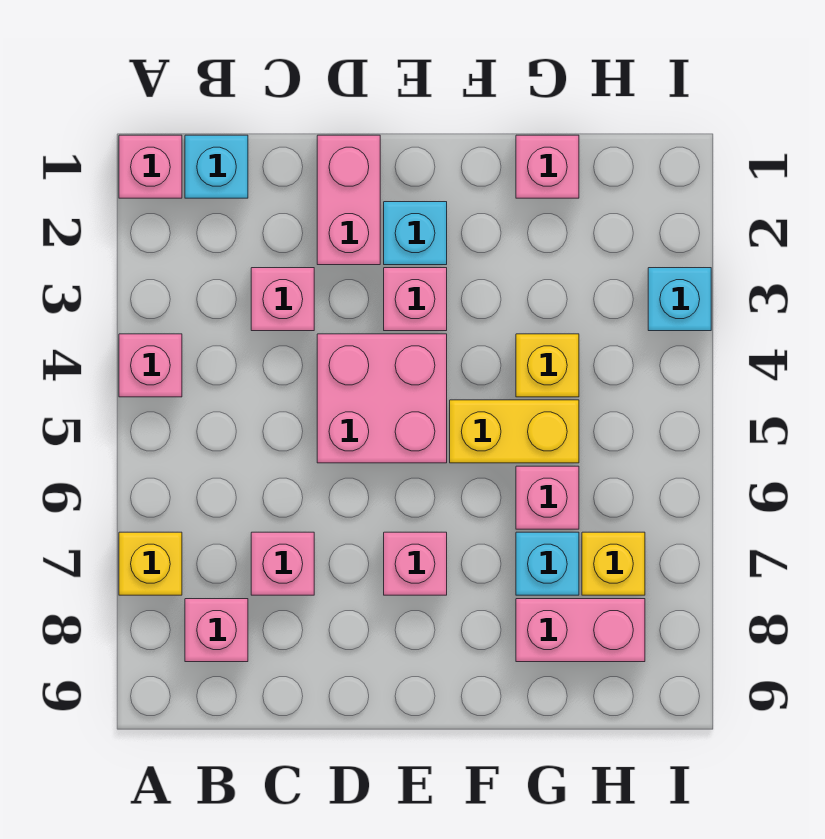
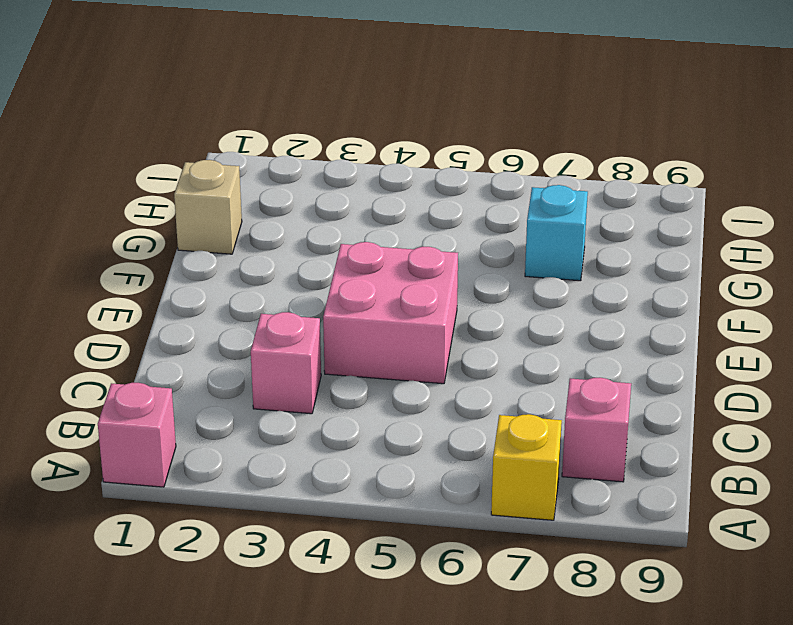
tan brick G1 level 1 -> pink brick G1 level 1
none -> pink brick A4 level 1
none -> cyan brick B1 level 1
none -> pink brick C7 level 1

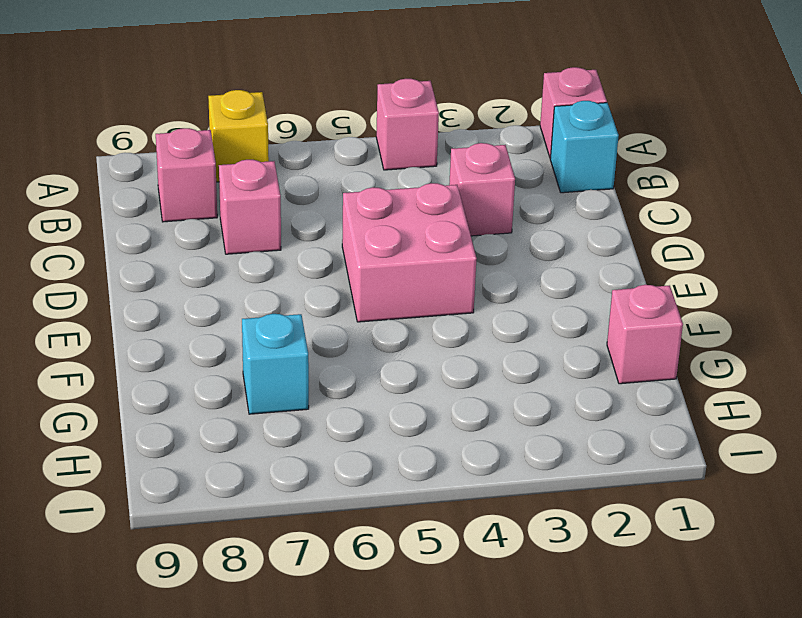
none -> pink brick D1:D2 level 1
none -> cyan brick E2 level 1
none -> pink brick E3 level 1

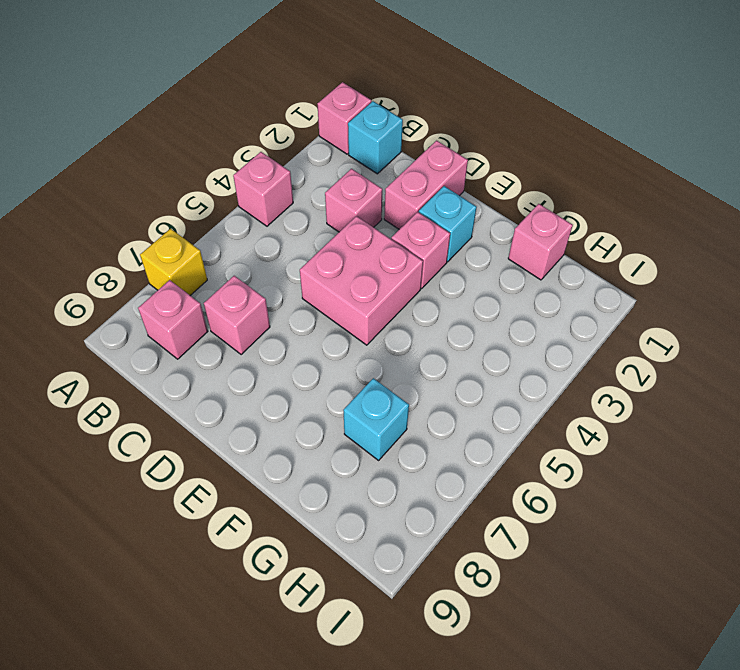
none -> pink brick E7 level 1
none -> yellow brick F5:G5 level 1
none -> yellow brick G4 level 1

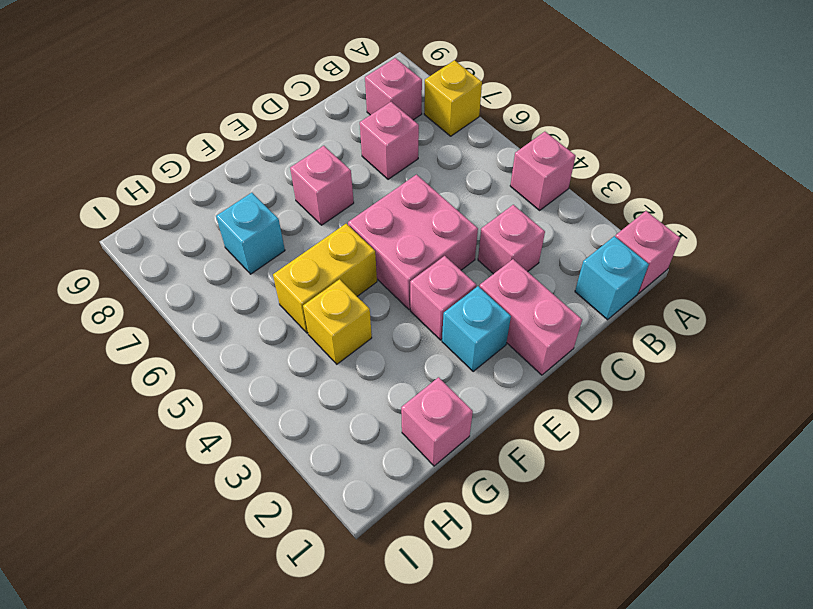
none -> pink brick G6 level 1
none -> pink brick G8:H8 level 1
none -> yellow brick H7 level 1

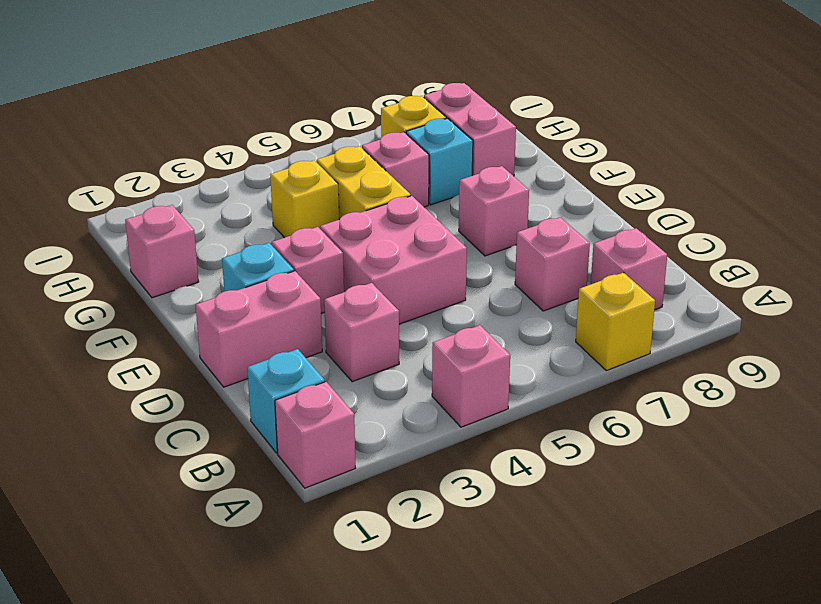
none -> cyan brick I3 level 1

